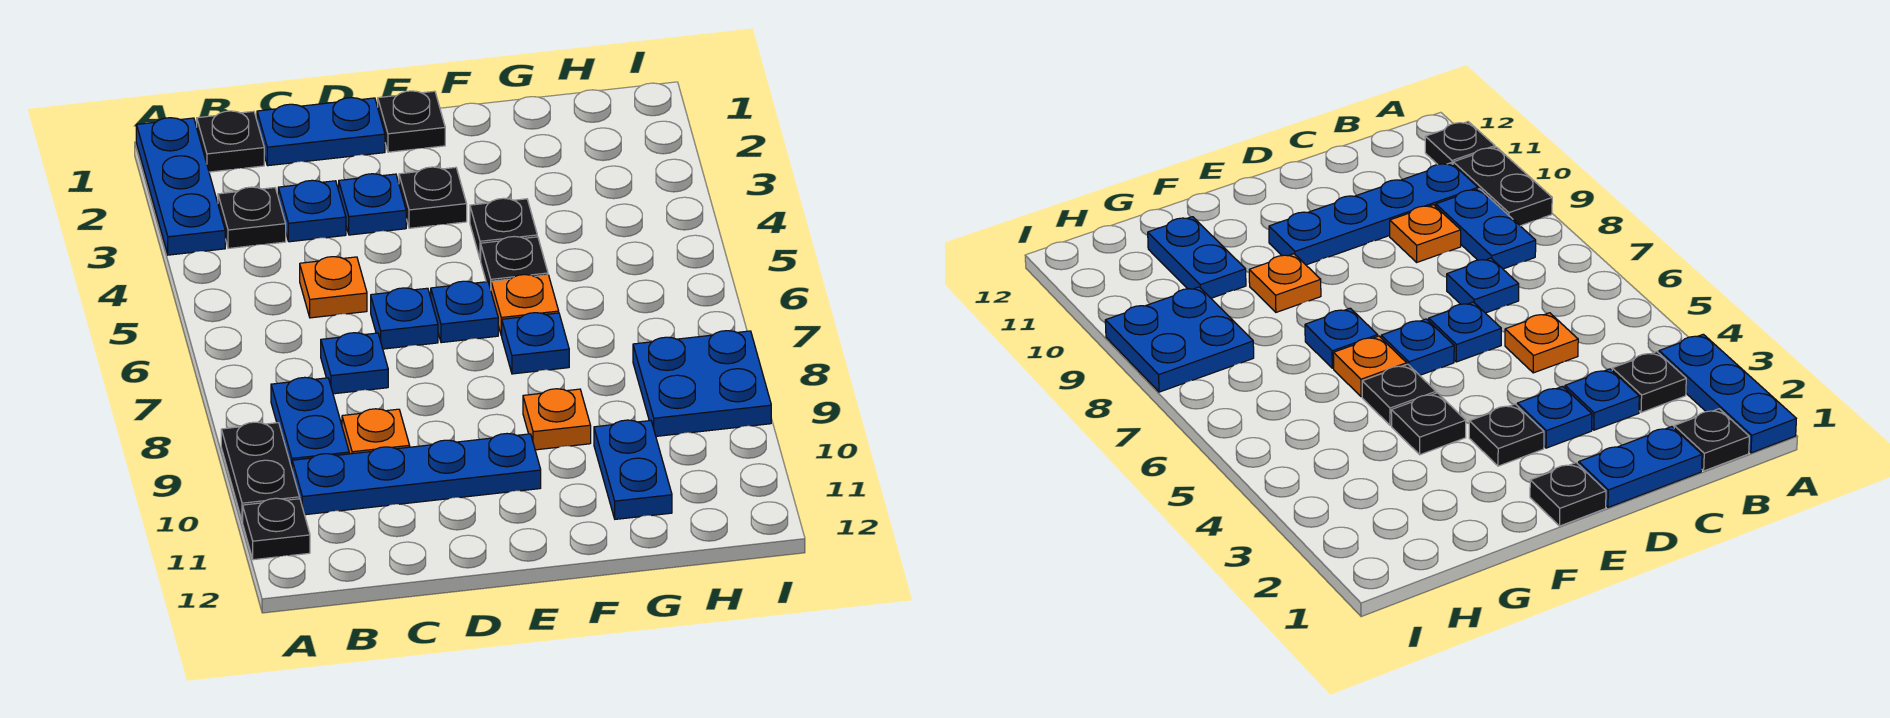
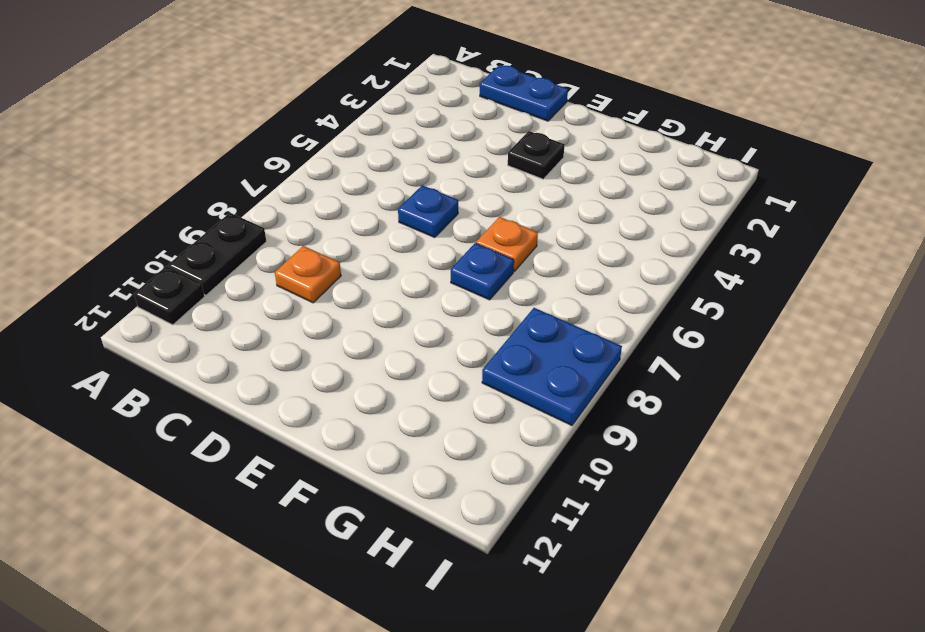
none -> blue plate A1:A3 level 1
none -> black plate B1 level 1
none -> black plate B3 level 1

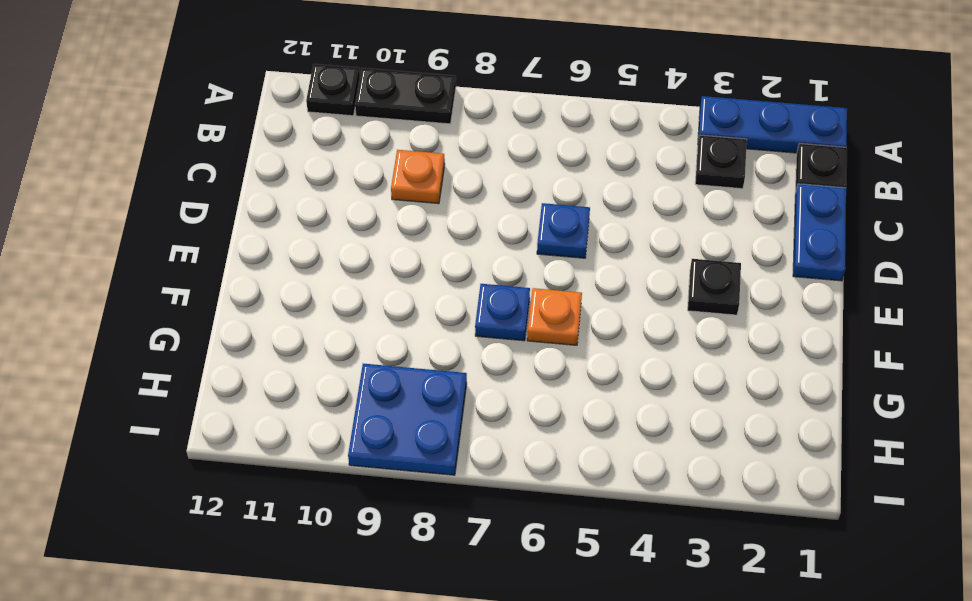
none -> blue plate B8:B9 level 1
none -> blue plate B10:E10 level 1
none -> blue plate C3 level 1

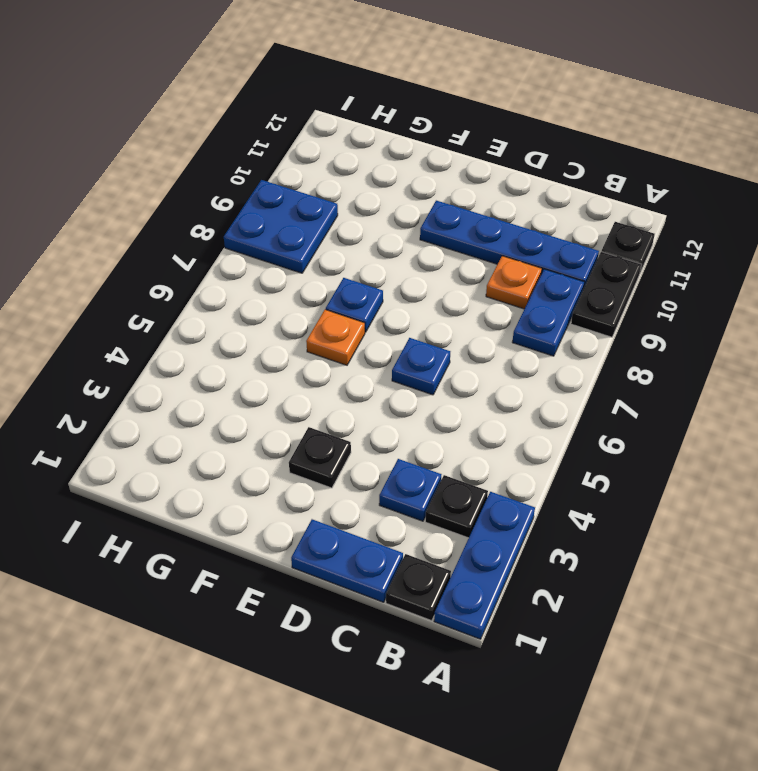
none -> orange plate C5 level 1
none -> blue plate C7 level 1
none -> blue plate D3 level 1

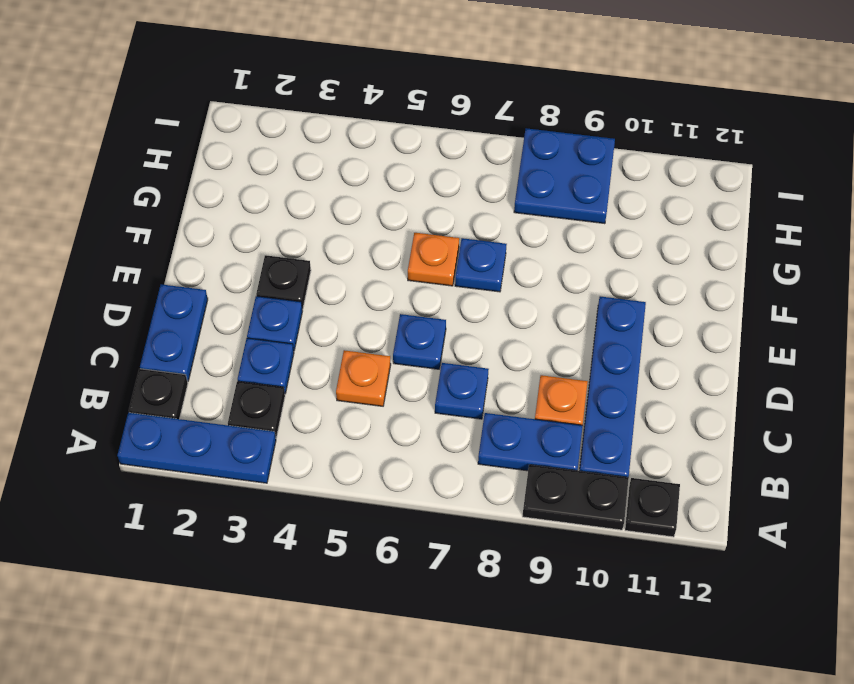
none -> black plate E1 level 1
none -> blue plate E6 level 1
none -> black plate F4 level 1

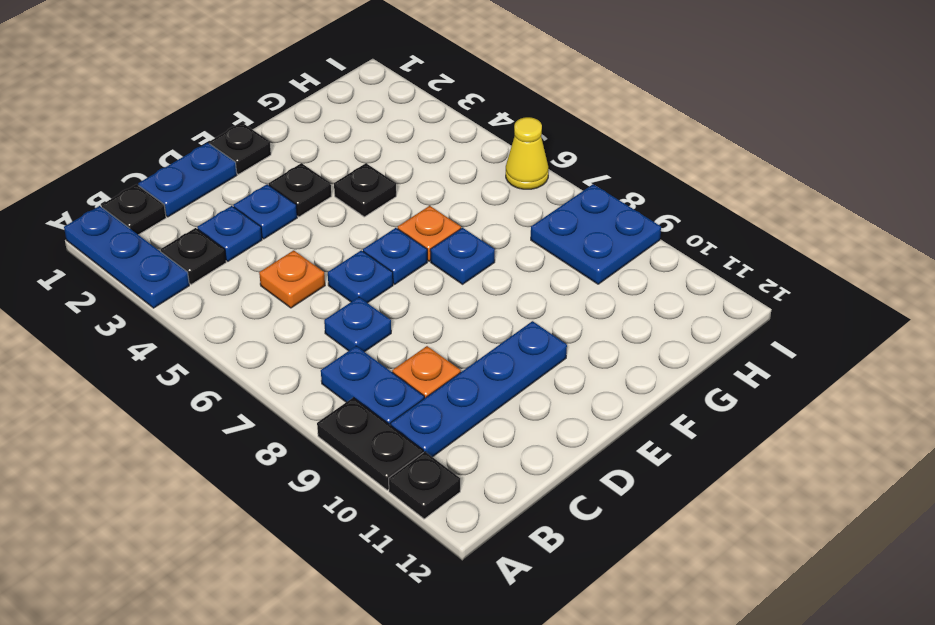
yellow cone I6 level 1 -> none
none -> black plate F5 level 1
none -> orange plate F9 level 1
none -> blue plate G10:G11 level 1

